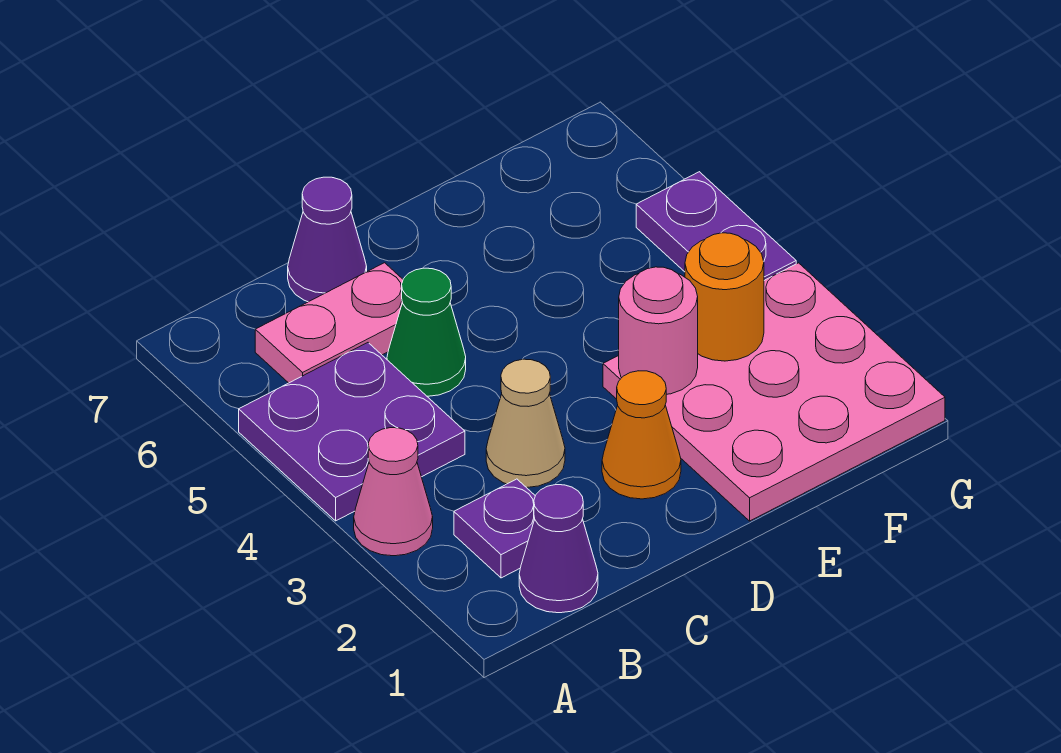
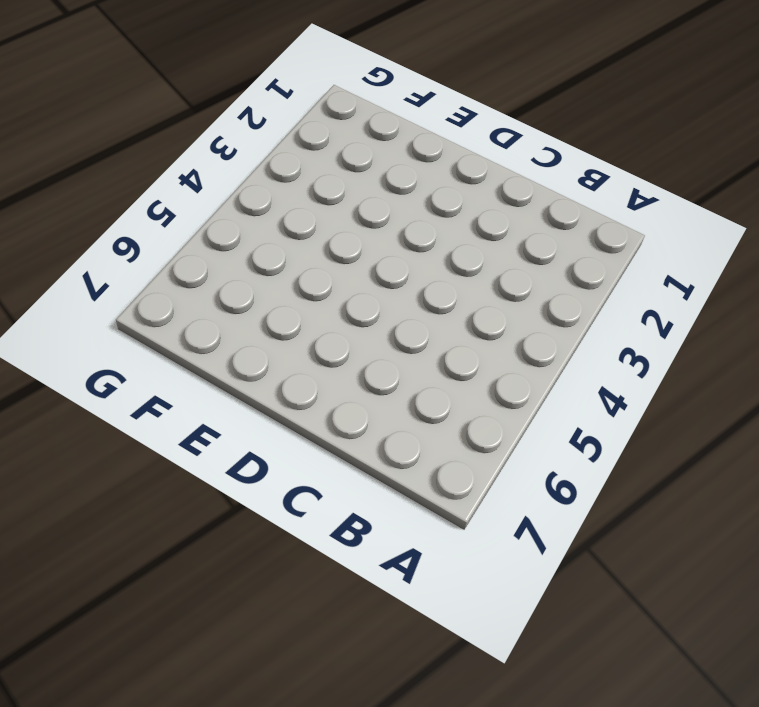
none -> pink cone A3 level 1
none -> purple plate A4:B5 level 1
none -> purple cone B1 level 1

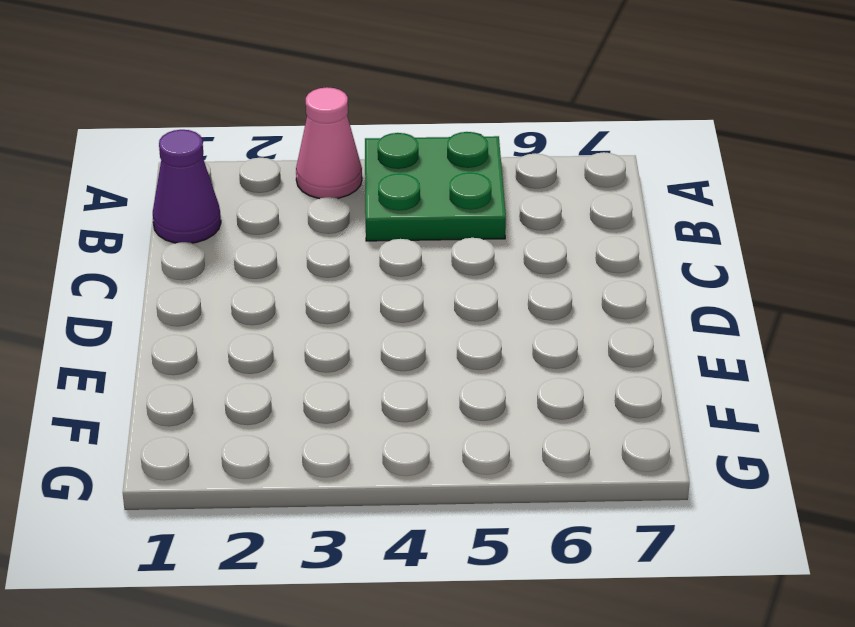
green plate A4:B5 level 1 -> purple plate A4:B5 level 1
none -> purple plate B2 level 1
none -> pink plate B6:C6 level 1
none -> tan cone C3 level 1

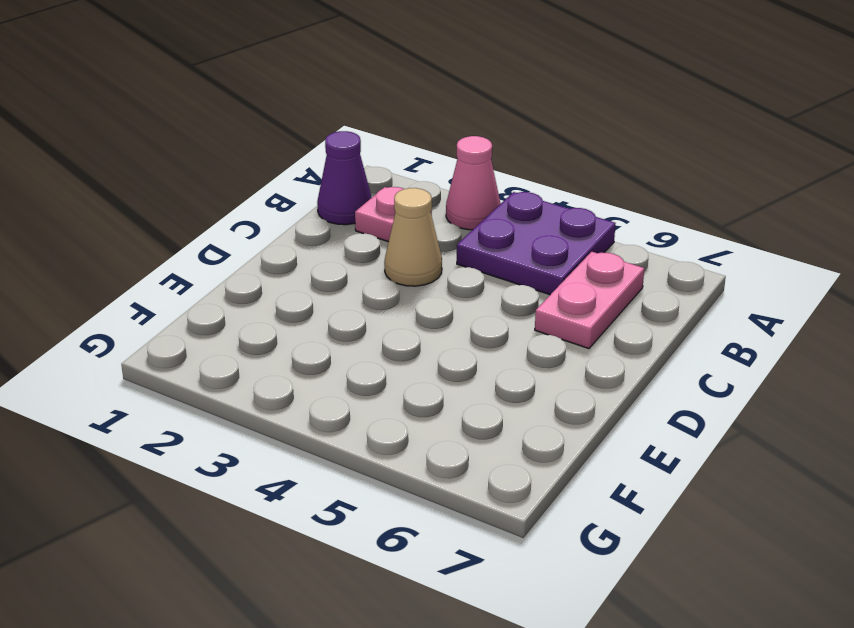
pink plate B2 level 1 -> purple plate B2 level 1
none -> green cone C5 level 1
none -> purple cone C7 level 1
none -> orange cone D2 level 1

